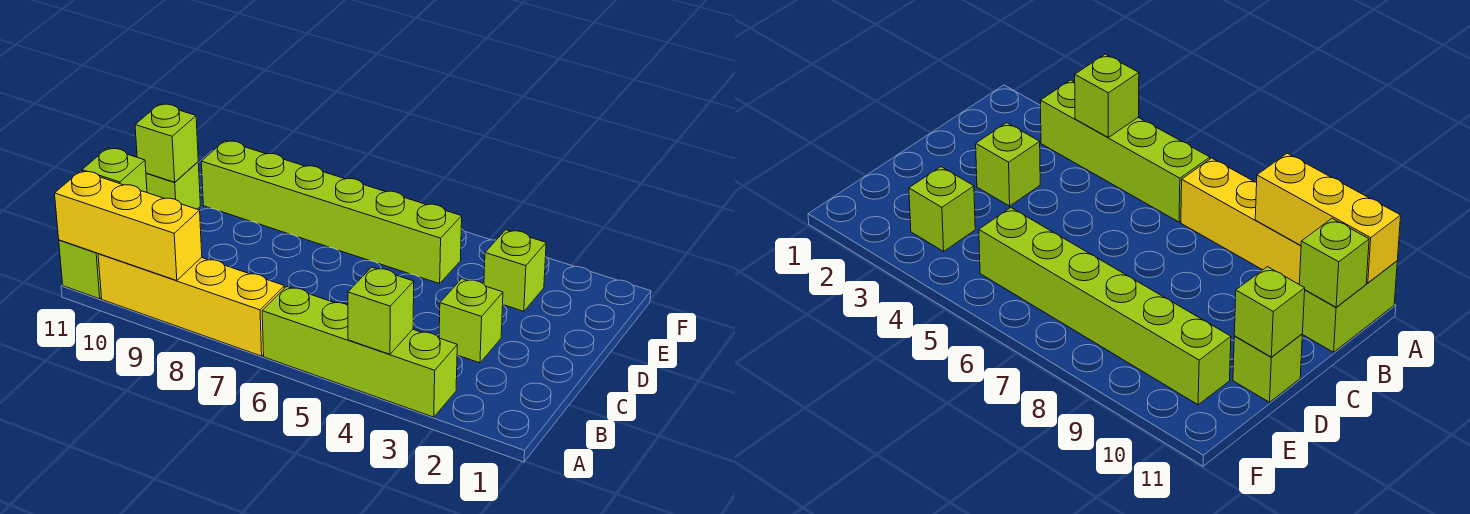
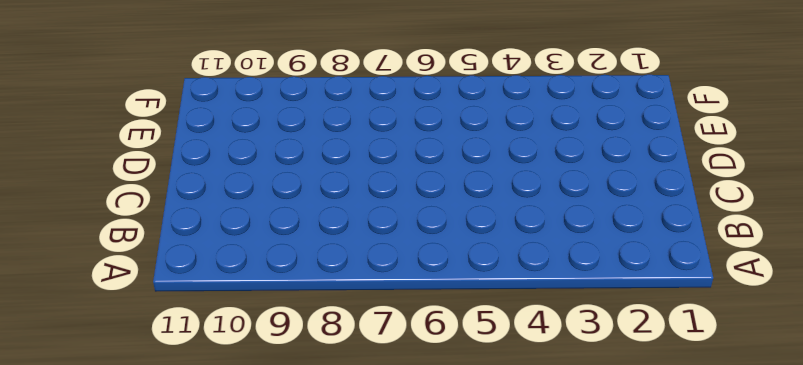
none -> lime brick A3:A6 level 1
none -> yellow brick A7:A10 level 1

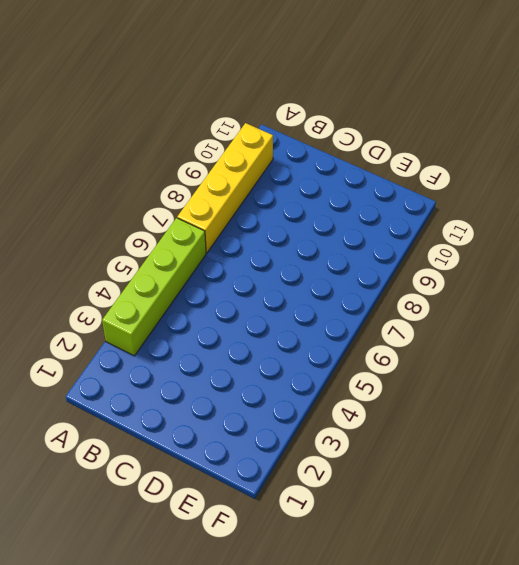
none -> lime brick A11:B11 level 1
none -> lime brick C3 level 1

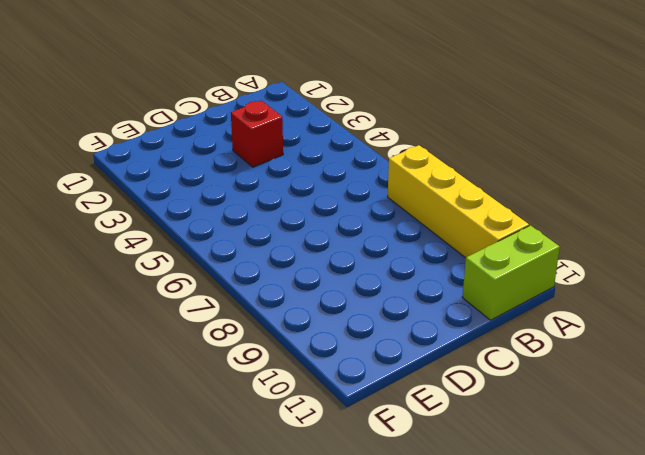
red brick C3 level 1 -> lime brick C3 level 1
none -> lime brick A3:A6 level 1
none -> lime brick D11 level 1

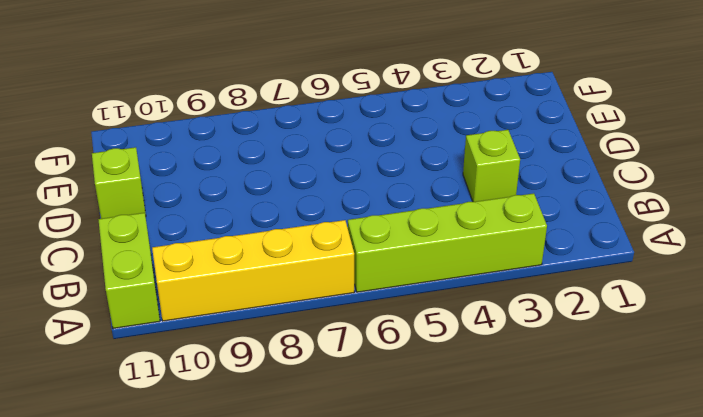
none -> lime brick E3 level 1
none -> lime brick E5:E10 level 1

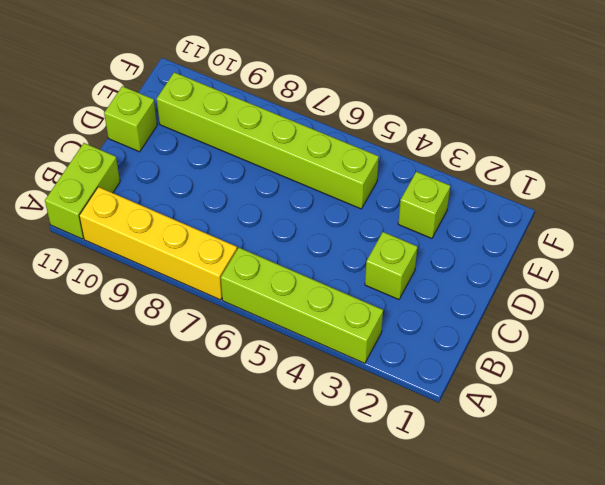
none -> lime brick A4 level 2
none -> yellow brick A9:A11 level 2

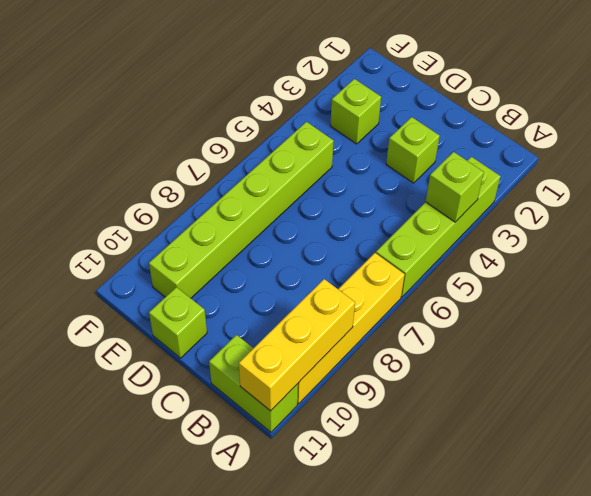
none -> lime brick B11 level 2
none -> lime brick D11 level 2

